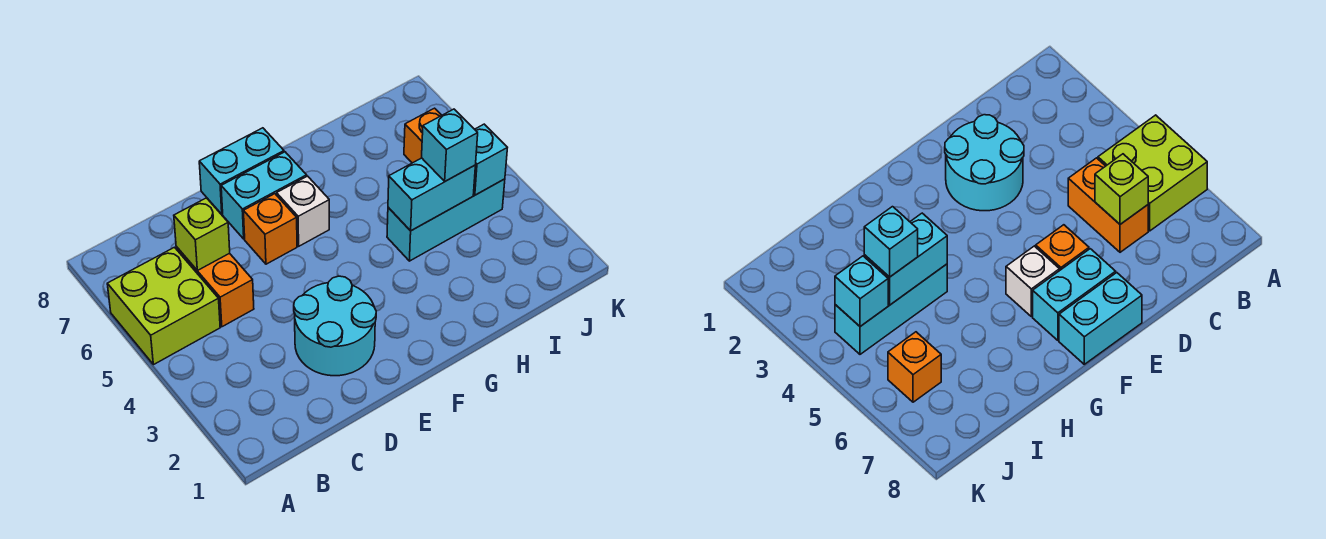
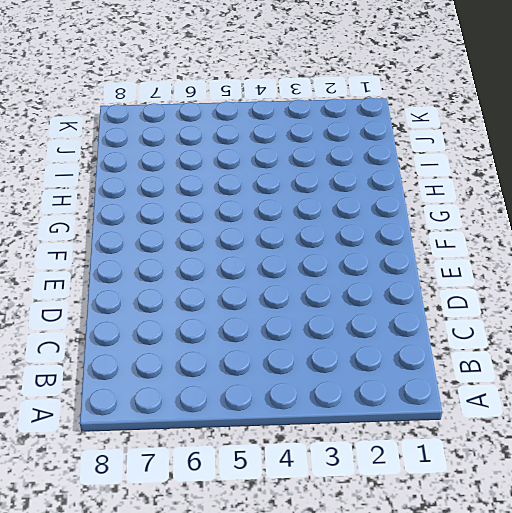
none -> lime brick A5:B6 level 1
none -> orange brick C5:C6 level 1
none -> cyan round brick D2:E3 level 1

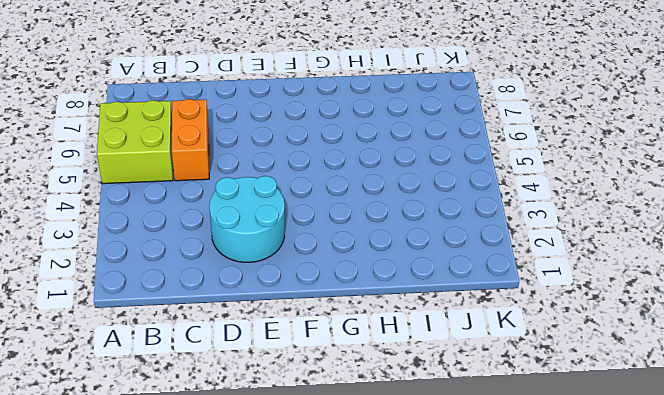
none -> orange brick E6 level 1
none -> cyan brick E7:F7 level 1
none -> cyan brick E8:F8 level 1

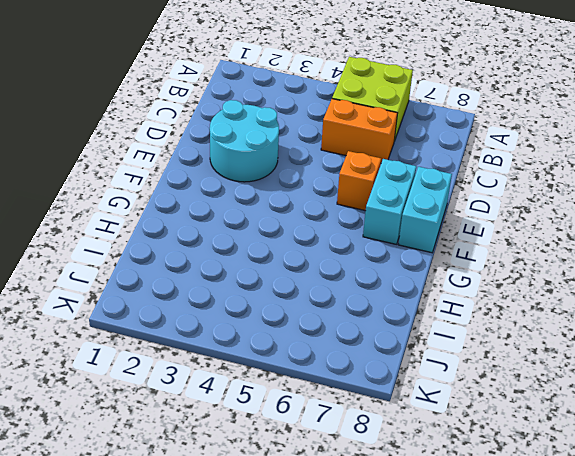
none -> white brick F6 level 1
none -> cyan brick H4:J4 level 1
none -> orange brick J6 level 1

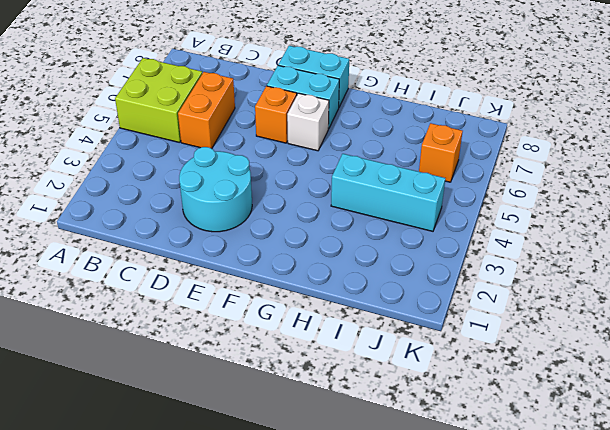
none -> lime brick C6 level 2
none -> cyan brick H4:I4 level 2
none -> cyan brick J4 level 2

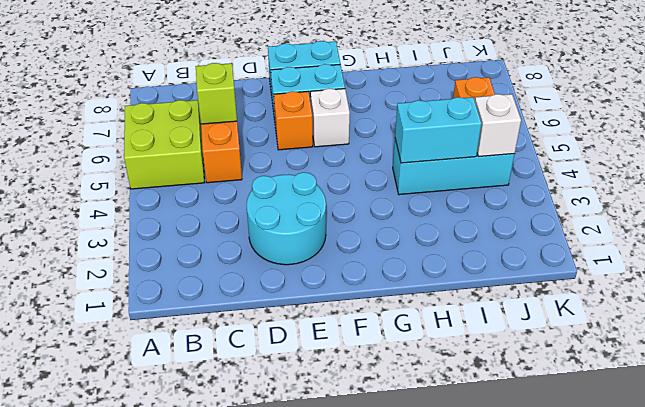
white brick J4 level 2 -> cyan brick J4 level 2
none -> cyan brick I4 level 3

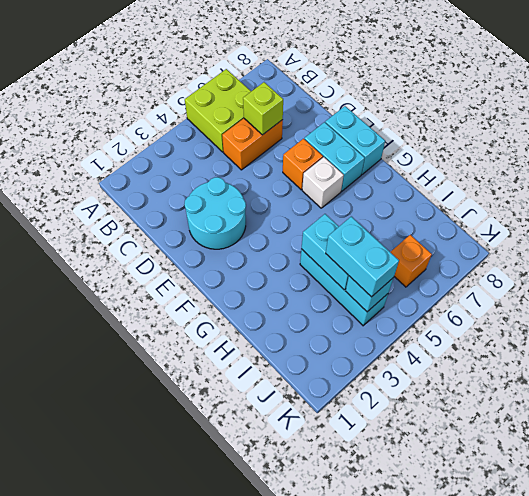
cyan brick I4:J4 level 3 -> cyan brick I4 level 3

